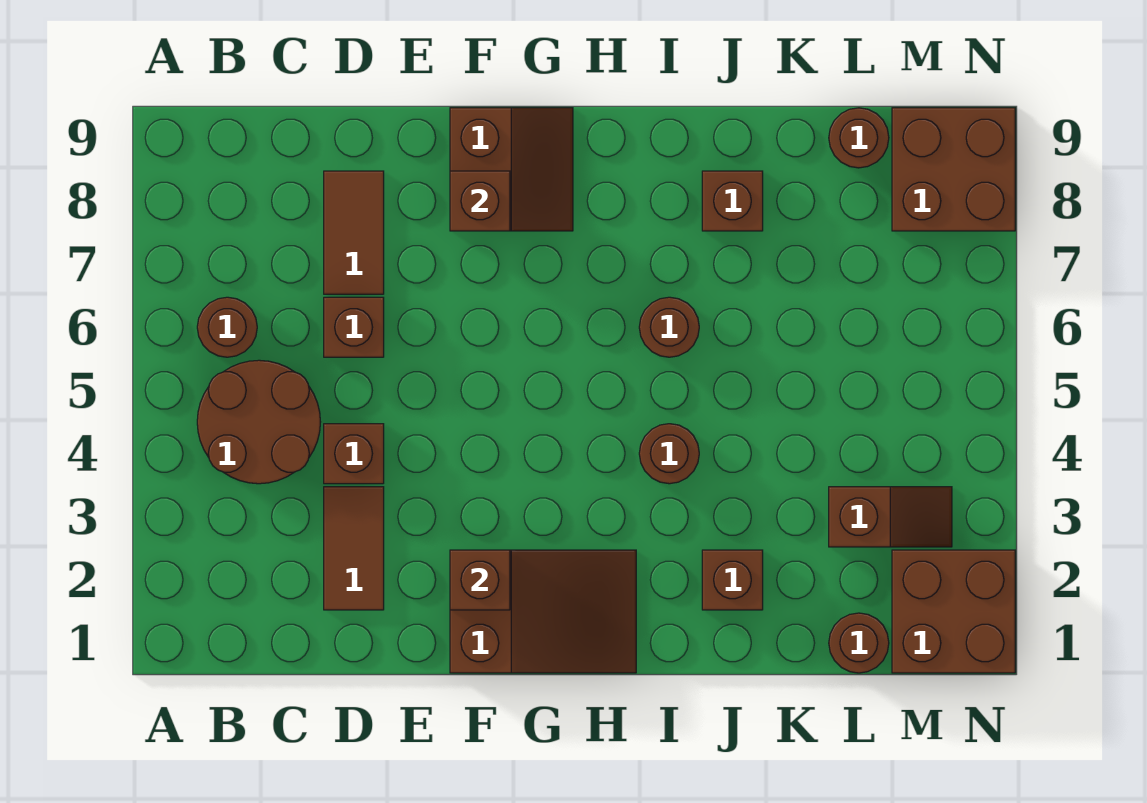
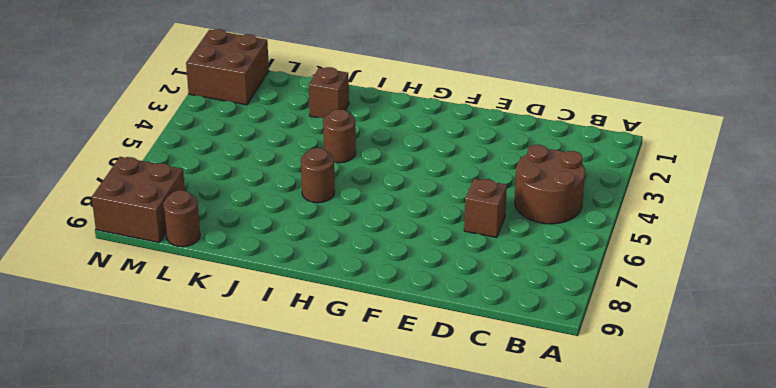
none -> brown round brick B6 level 1
none -> brown tile D2:D3 level 1
none -> brown brick D4 level 1

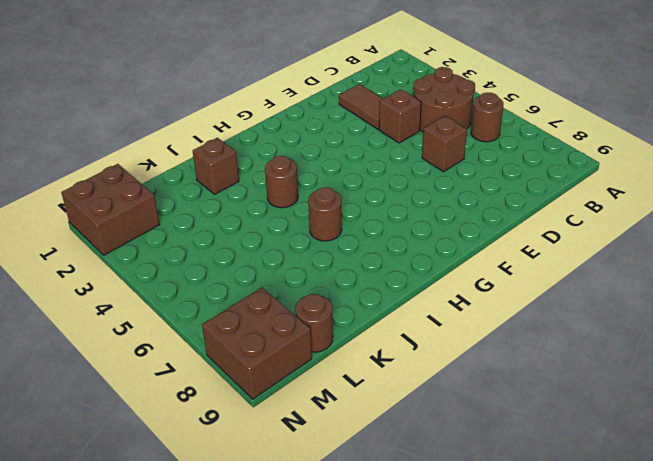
none -> brown tile D7:D8 level 1
none -> brown slope F1:H2 level 1 top F
none -> brown slope F8:G9 level 1 top F

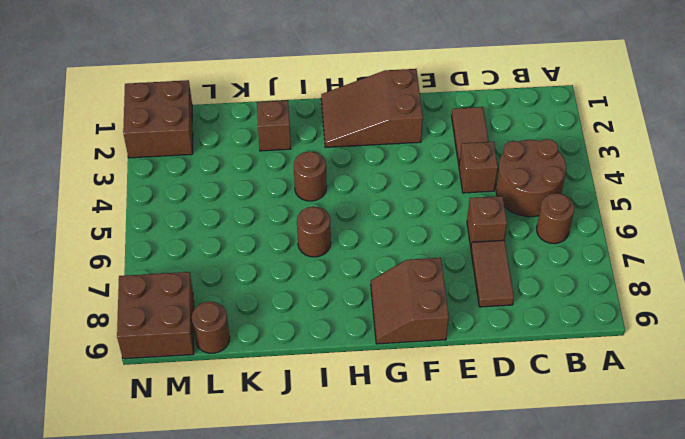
none -> brown brick J8 level 1
none -> brown round brick L1 level 1
none -> brown slope L3:M3 level 1 top L

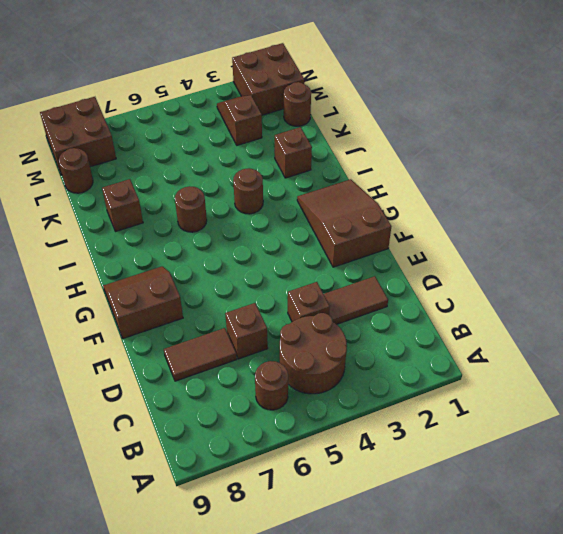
none -> brown brick F2 level 2
none -> brown brick F8 level 2

